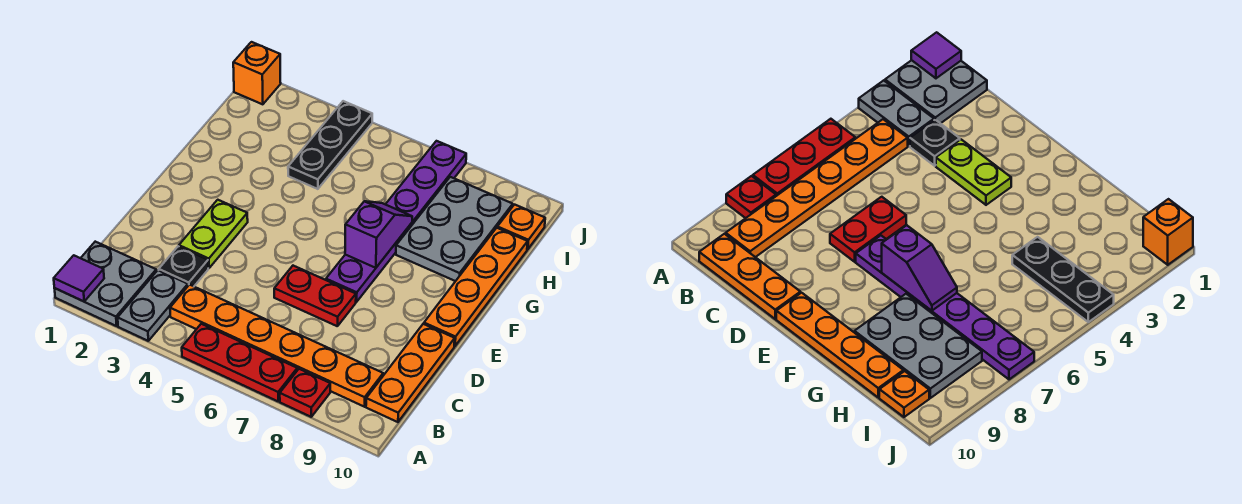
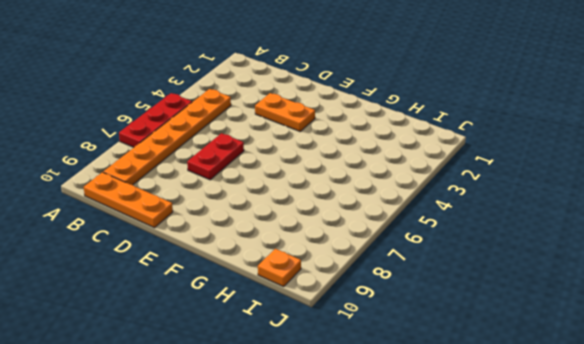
orange plate D3:E3 level 1 -> lime plate D3:E3 level 1
none -> grey plate A1:B2 level 1
none -> grey plate A3:B3 level 1
none -> red plate A8 level 1

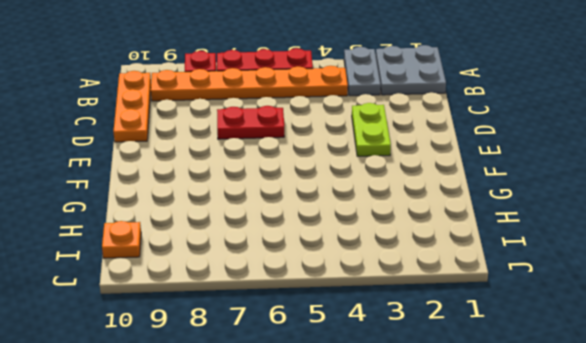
none -> black plate C3 level 1
none -> purple plate E7:J7 level 1
none -> orange plate E10:H10 level 1

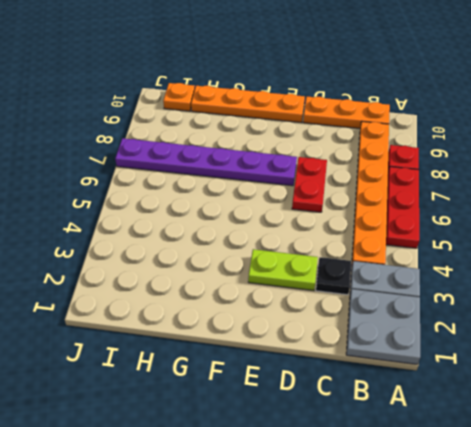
none -> grey plate G8:I9 level 1
none -> black plate H4:J4 level 1
none -> orange brick J1 level 1

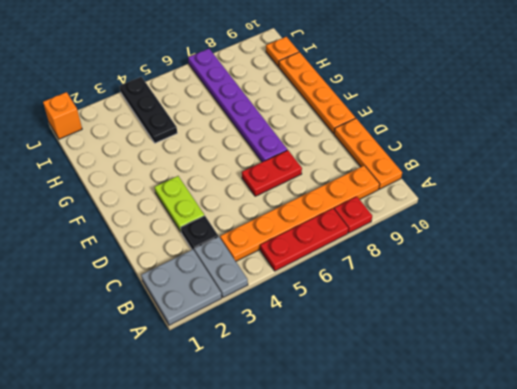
none -> grey plate G8:I9 level 1
none -> purple tile A1 level 2
none -> purple slope F7:G7 level 2 top F

